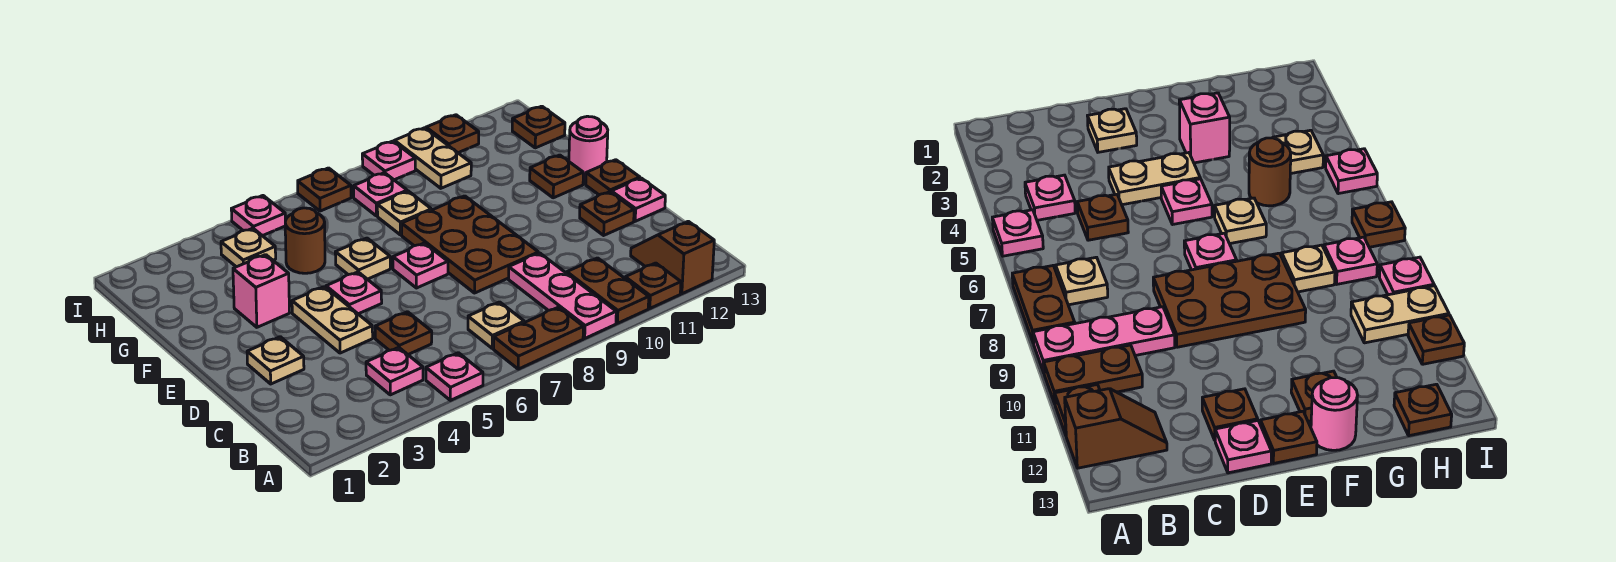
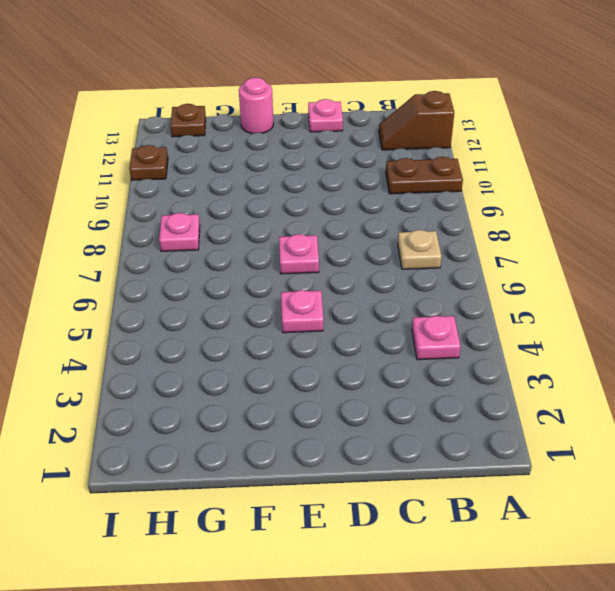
none -> pink plate A5 level 1
none -> brown plate A7:A8 level 1
none -> pink plate A9:C9 level 1
none -> brown plate A11 level 1

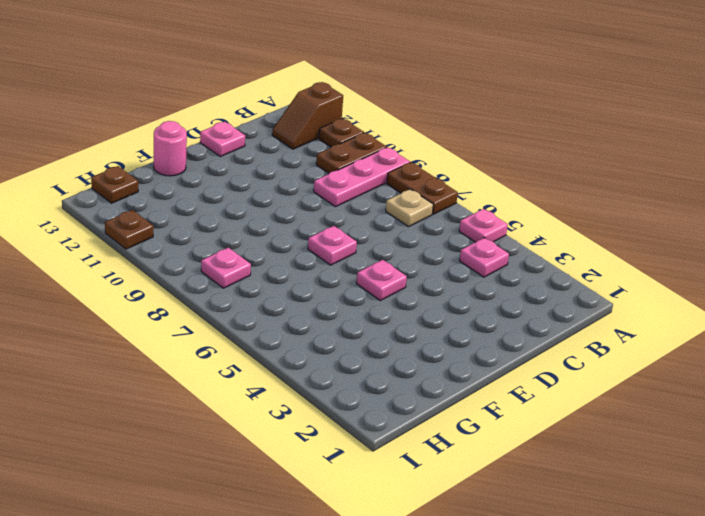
none -> brown plate C5 level 1
none -> tan plate D2 level 1
none -> tan plate D4:E4 level 1
none -> brown plate D8:F9 level 1

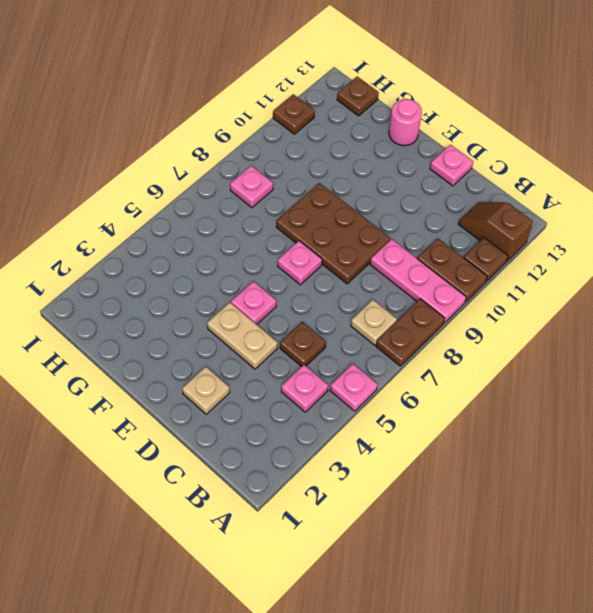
none -> brown plate D12 level 1
none -> brown plate E13 level 1
none -> pink brick F3 level 1
none -> tan plate F6 level 1

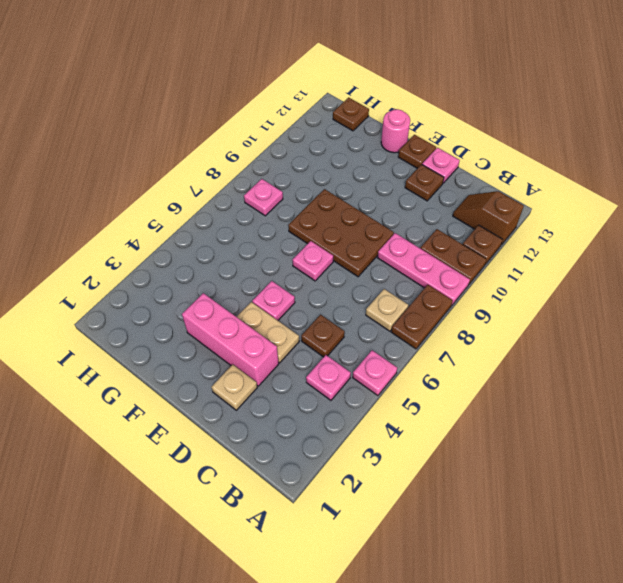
pink brick D3:F3 level 1 -> pink brick F3 level 1
none -> tan plate F6 level 1
none -> brown plate F12 level 1
none -> brown round brick G5 level 1
none -> tan plate G8 level 1

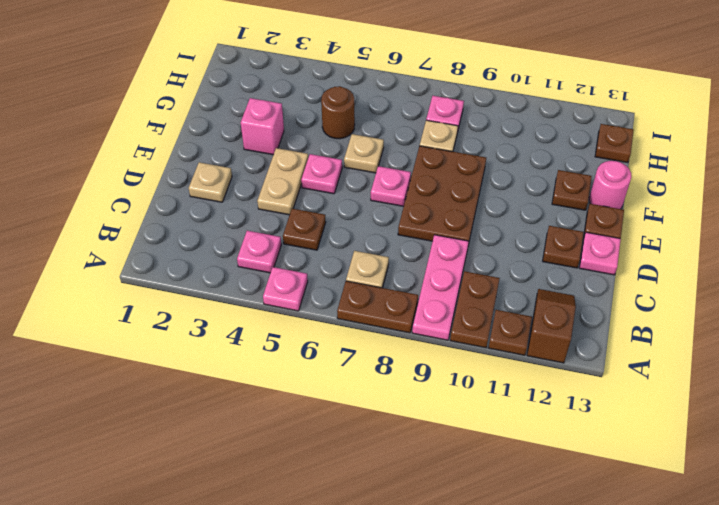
none -> tan plate H4 level 1
none -> tan plate H10:I10 level 1
none -> pink plate I5 level 1
none -> brown plate I7 level 1

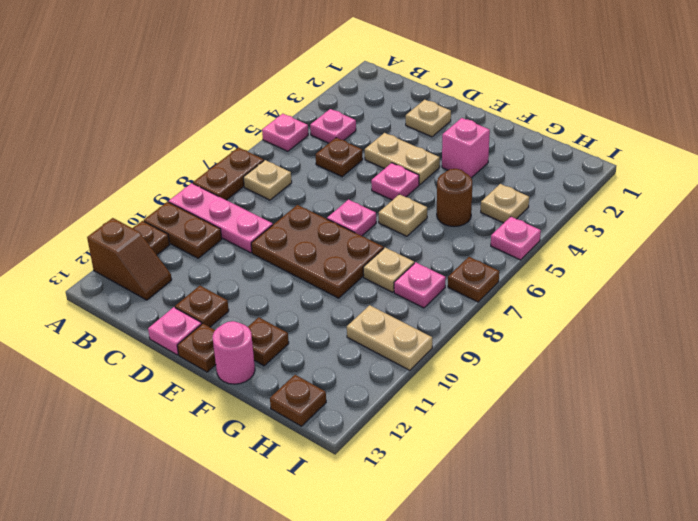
none -> pink plate I9 level 1
none -> brown plate I11 level 1

